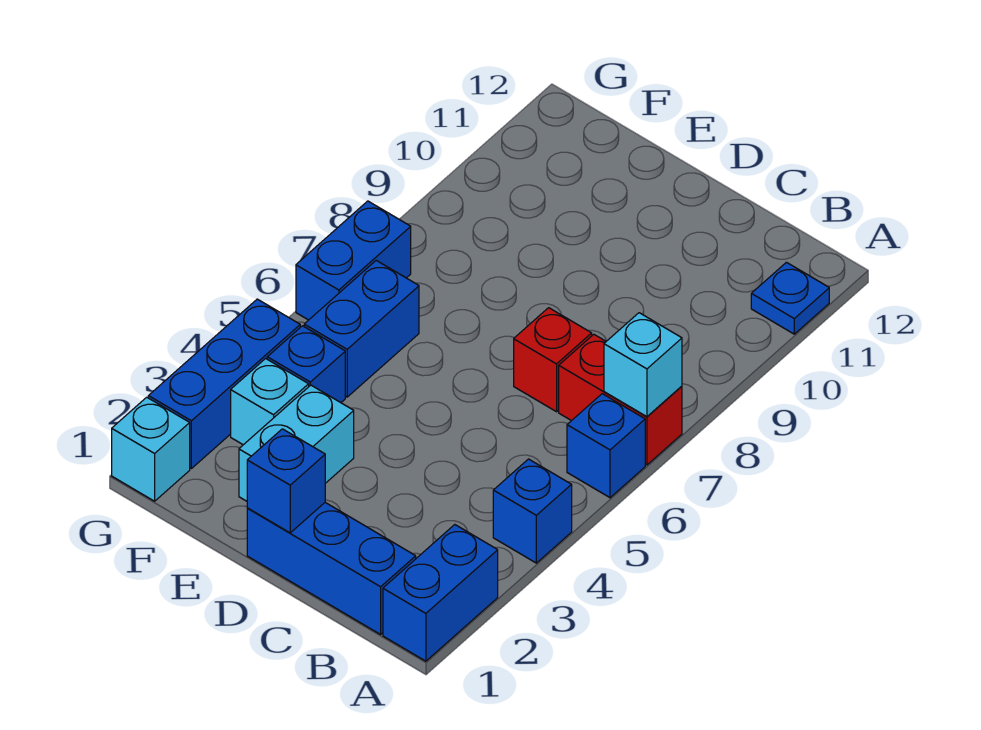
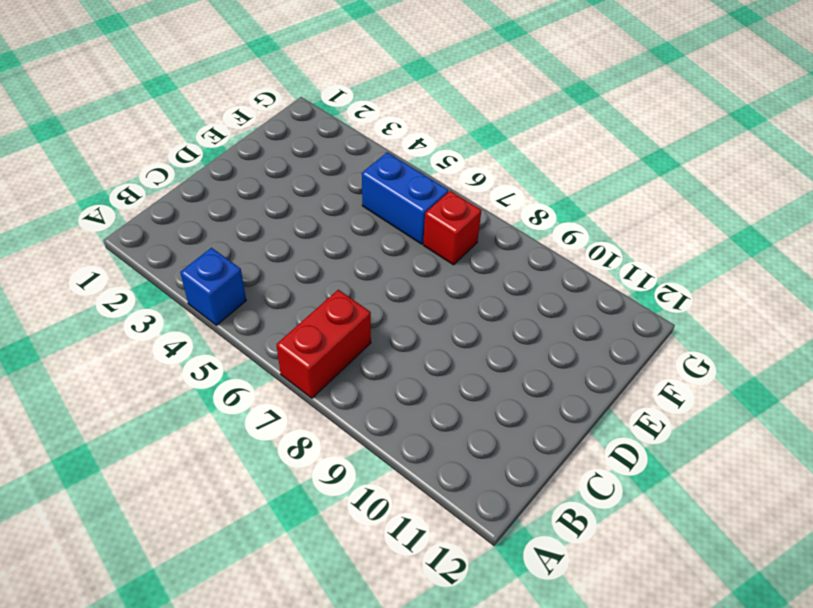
red brick F7 level 1 -> red brick C7 level 1
none -> blue brick A1:A2 level 1
none -> blue brick A6 level 1
none -> blue plate A11 level 1

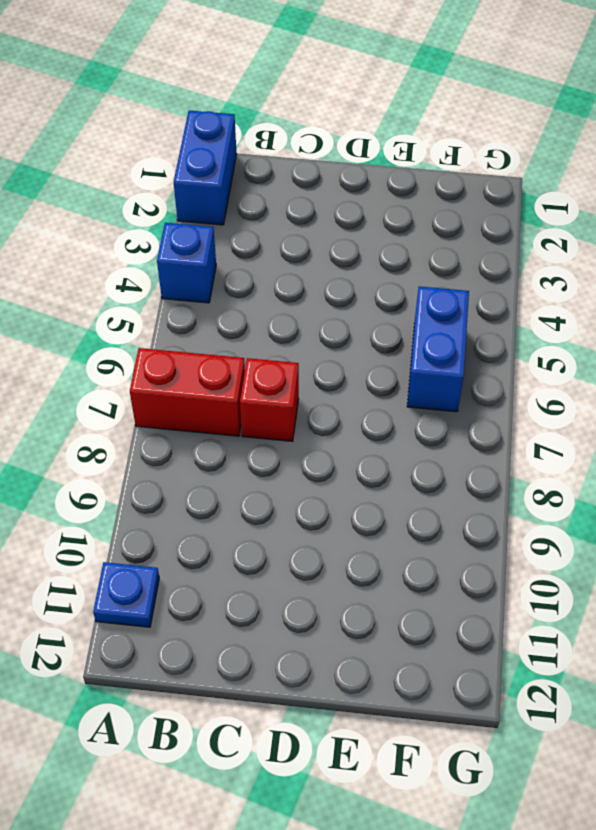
none -> blue brick A6 level 1
none -> blue brick B1:D1 level 1
none -> cyan brick E2:E3 level 1

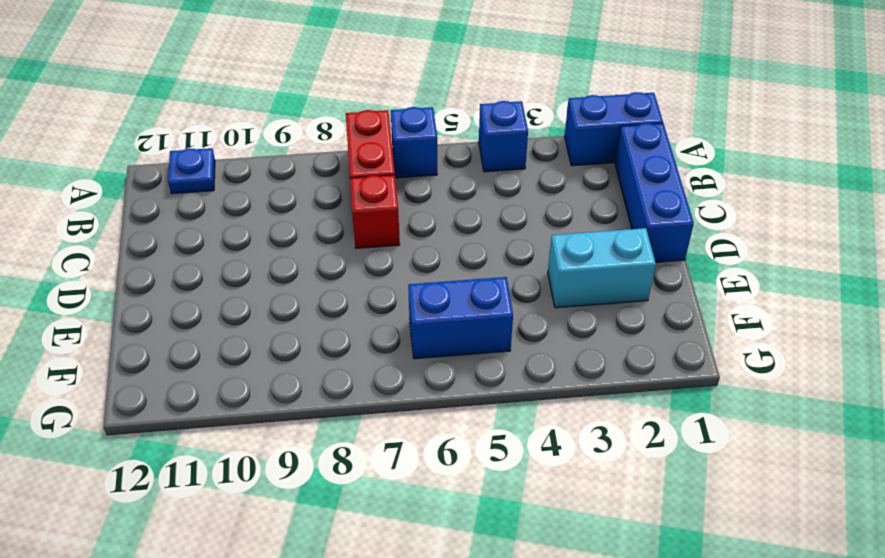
none -> cyan brick F3 level 1
none -> blue brick F4 level 1
none -> cyan brick G1 level 1

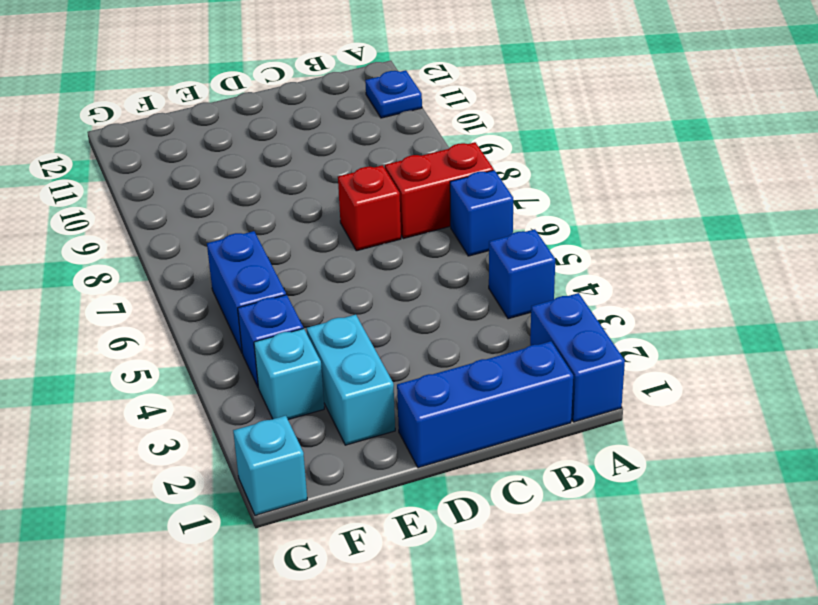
none -> blue brick G2:G4 level 1
none -> blue brick G6:G7 level 1
none -> cyan brick A7 level 2

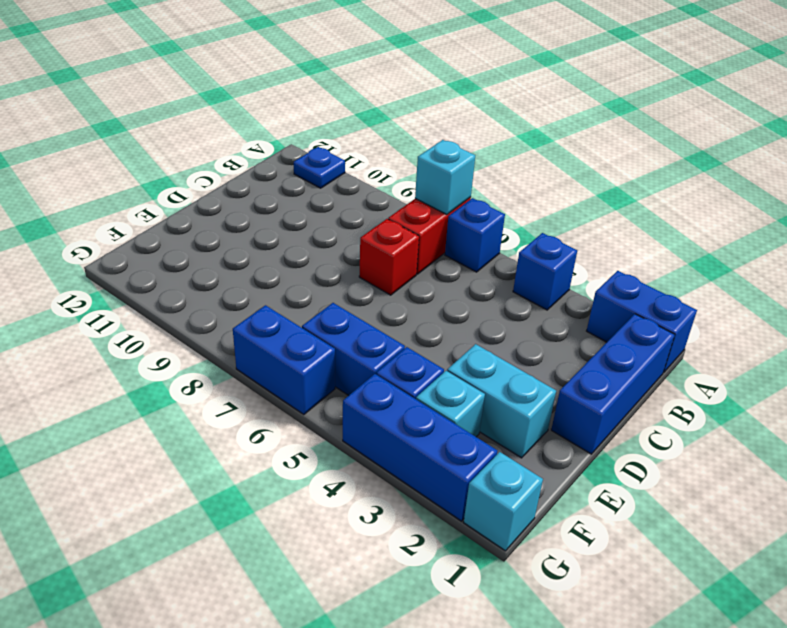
none -> blue brick D1 level 2

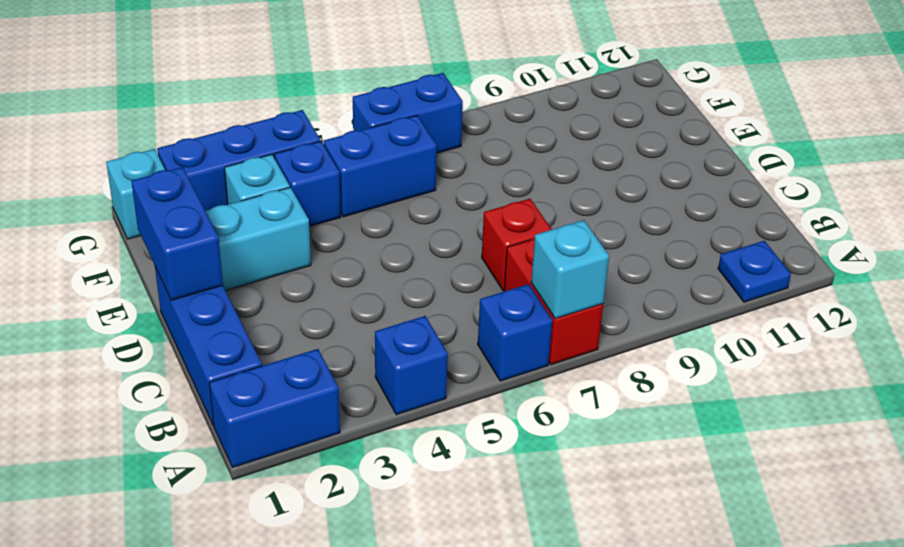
blue brick D1:E1 level 2 -> blue brick D1 level 2

